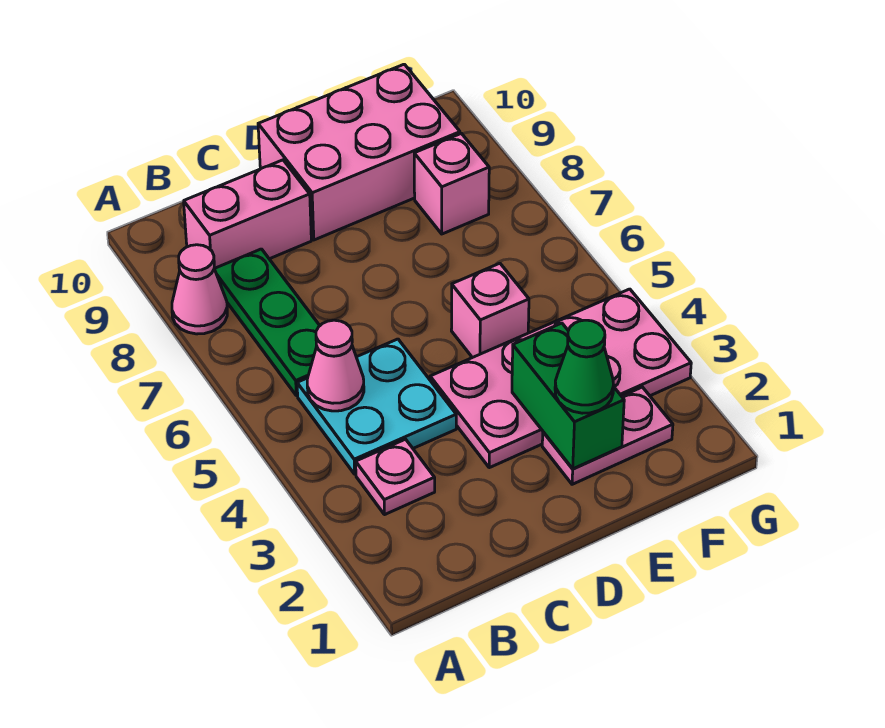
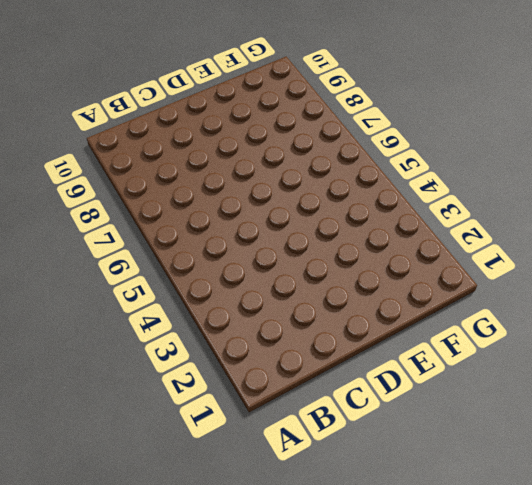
none -> pink cone A8 level 1
none -> pink plate B3 level 1
none -> cyan plate B4:C5 level 1

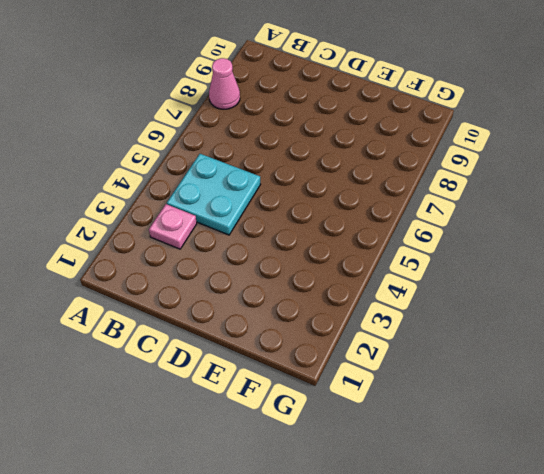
none -> green plate B6:B8 level 1
none -> pink brick B9:C9 level 1
none -> pink plate D3:G4 level 1

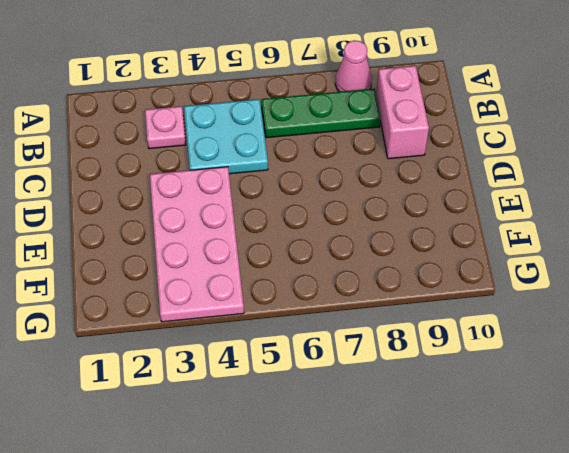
none -> pink brick D9:F10 level 1
none -> pink plate E2:F2 level 1
none -> pink brick E5 level 1

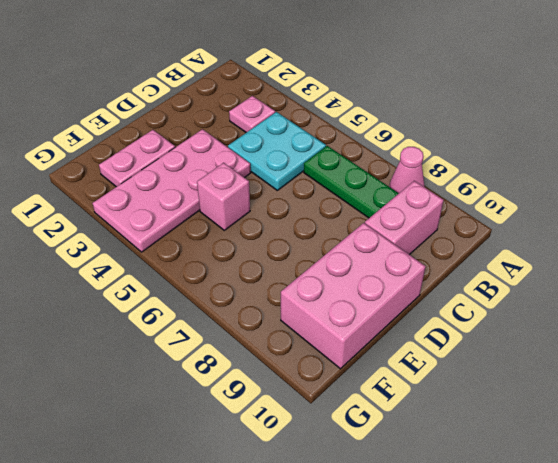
none -> pink brick F8 level 1
none -> pink cone B5 level 2
none -> green brick E2:E3 level 2

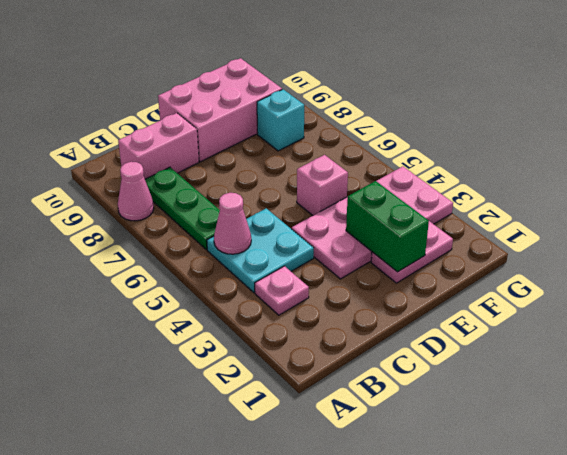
cyan brick F8 level 1 -> pink brick F8 level 1
none -> green cone E2 level 3

